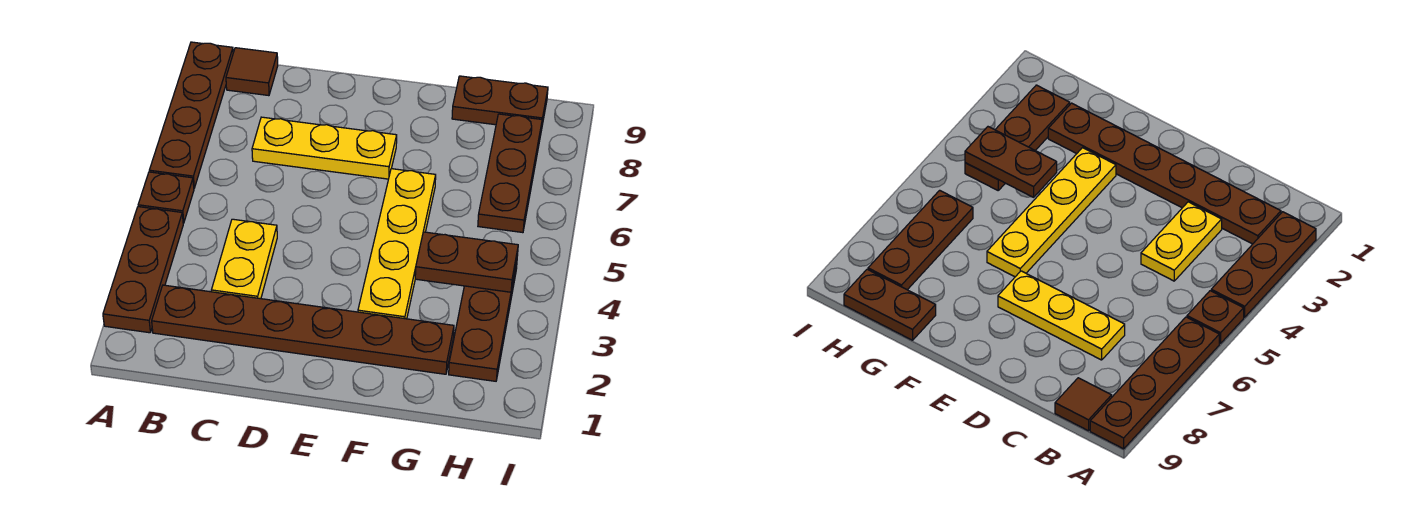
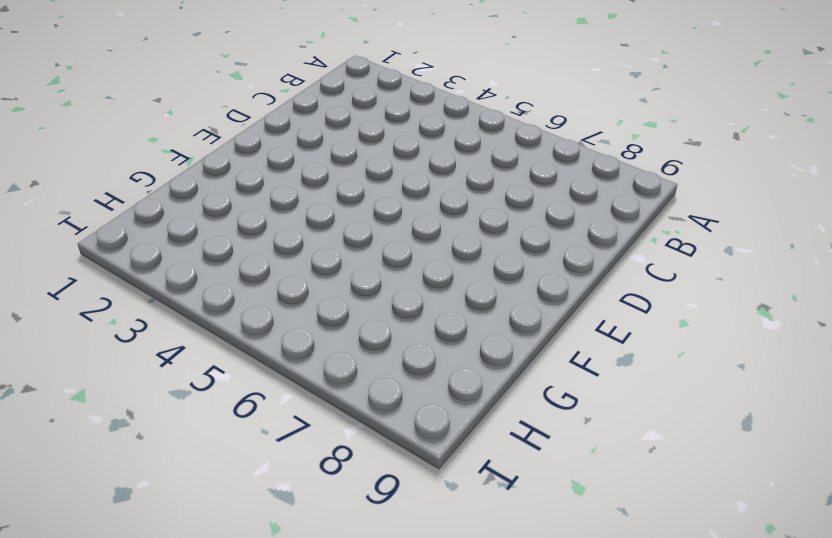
none -> brown plate A2:A4 level 1
none -> brown plate A5 level 1
none -> brown plate A6:A9 level 1

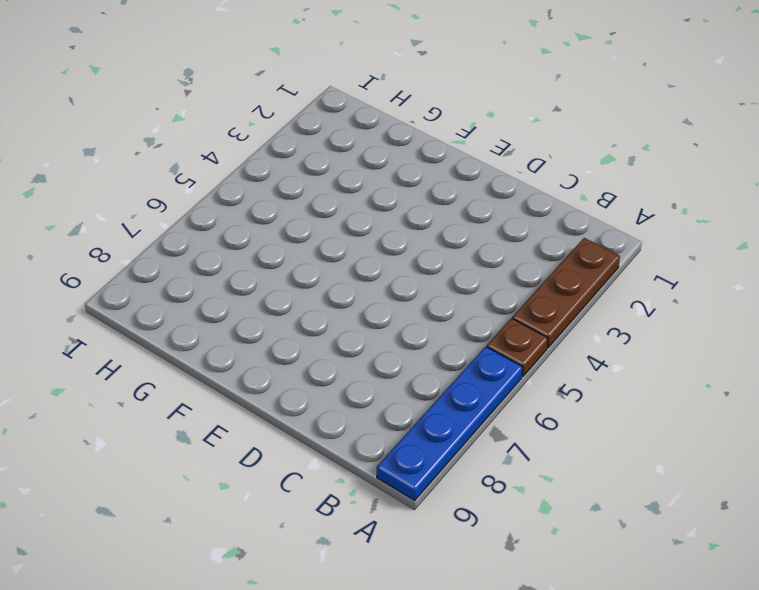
blue plate A6:A9 level 1 -> brown plate A6:A9 level 1
none -> brown plate B2:G2 level 1
none -> brown tile B9 level 1
none -> yellow plate C3:C4 level 1

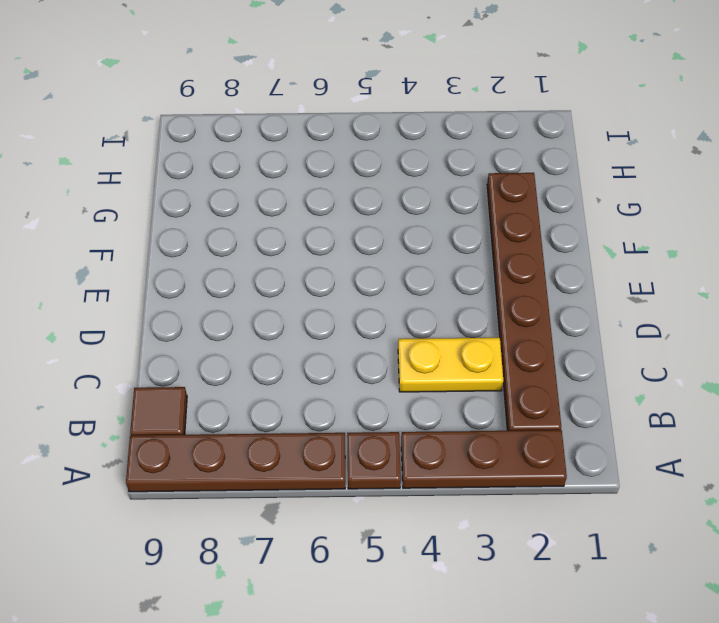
none -> yellow plate C7:E7 level 1
none -> yellow plate F3:F6 level 1
none -> brown plate G9:H9 level 1

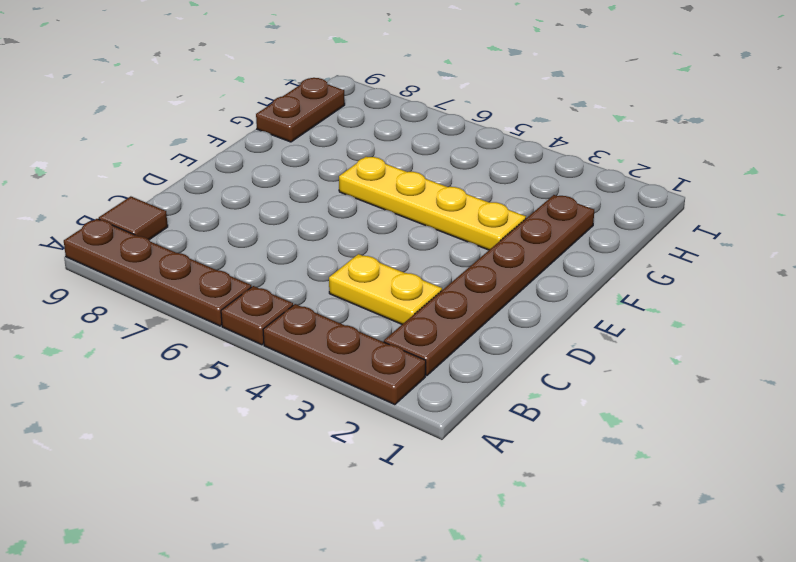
none -> yellow plate C7:E7 level 1
none -> brown plate H2:H4 level 1
none -> brown plate H6:H8 level 1

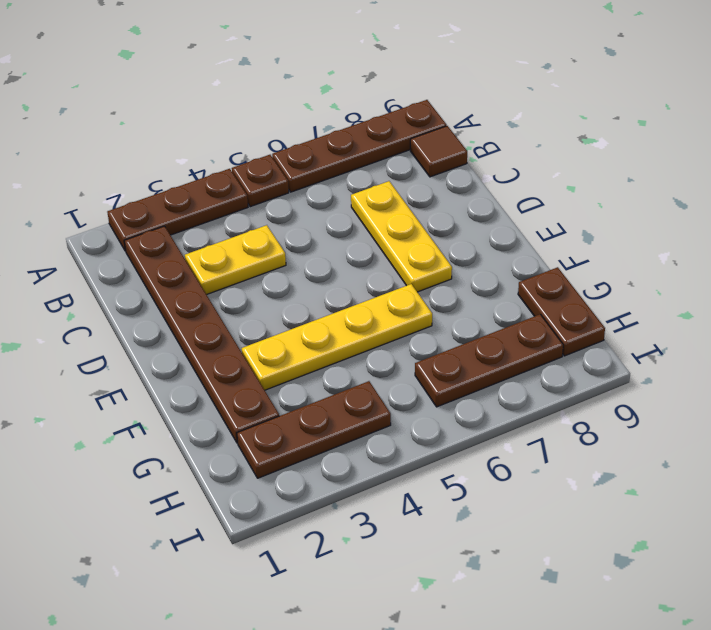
none -> brown plate G4:H4 level 2

